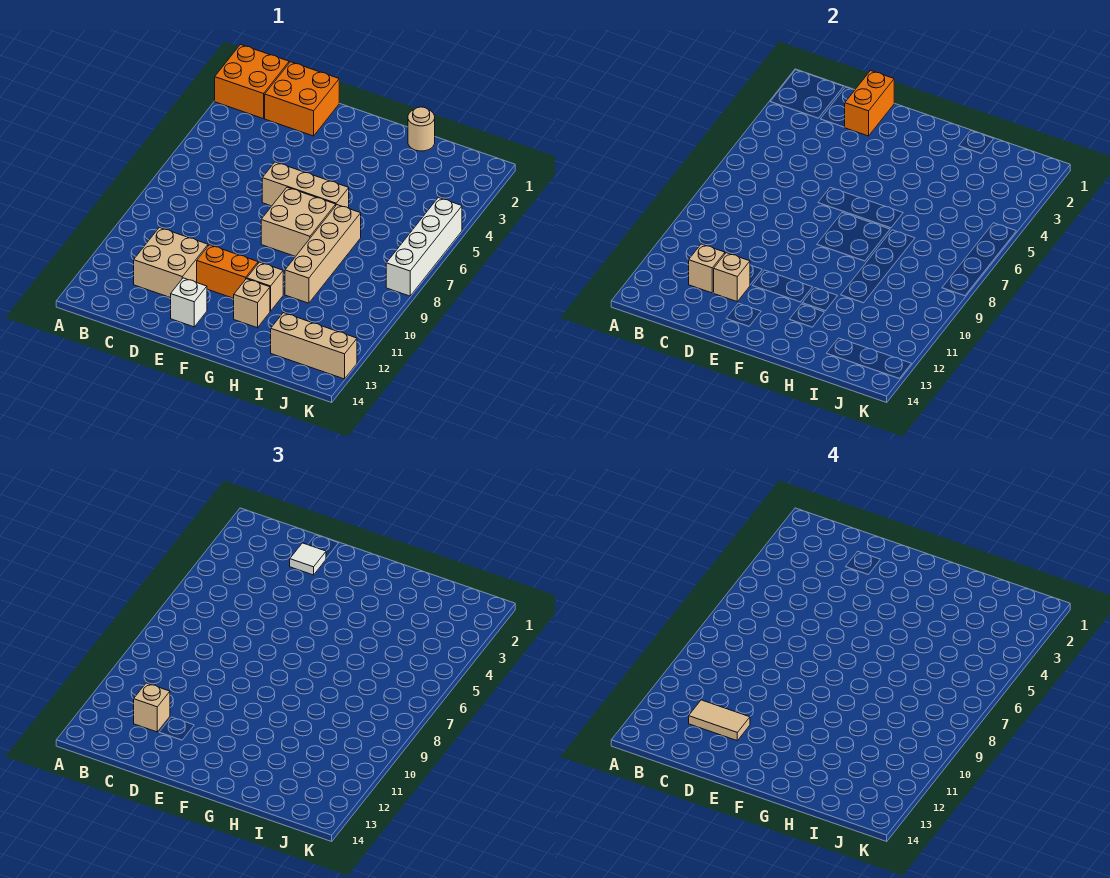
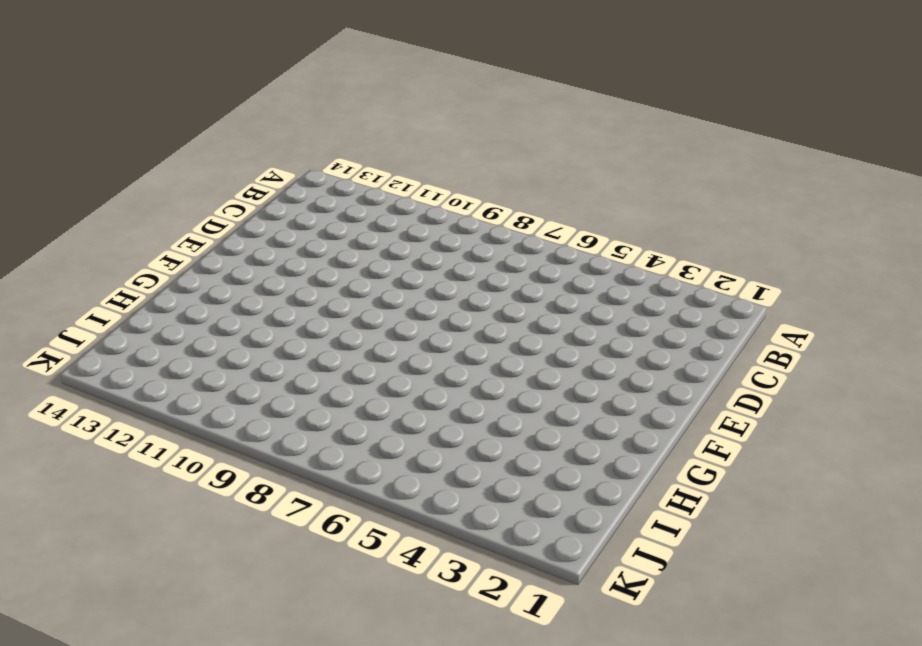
none -> orange brick A1:B2 level 1
none -> orange brick C1:D2 level 1
none -> tan brick C11:D12 level 1

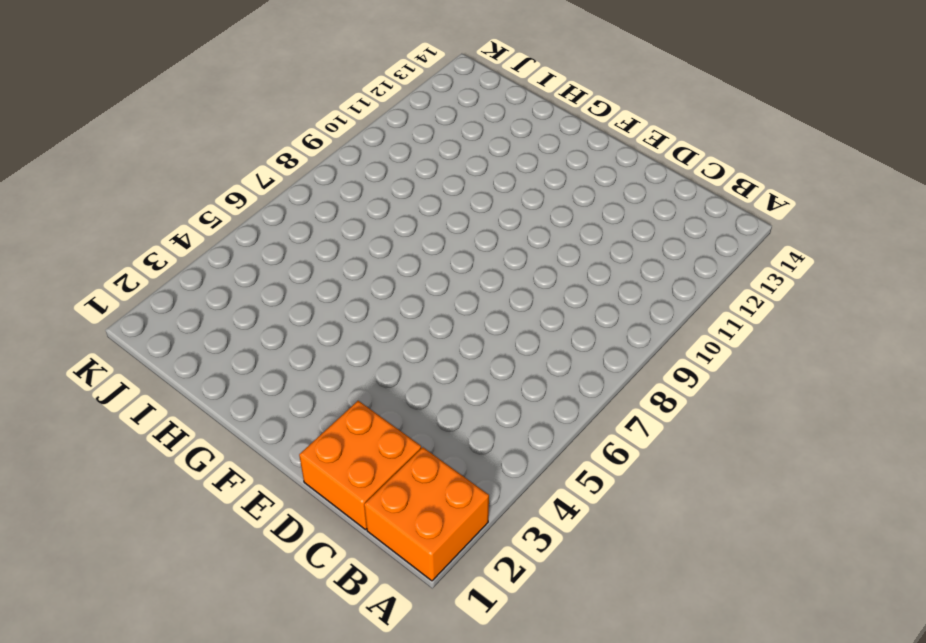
none -> tan brick C11:D12 level 1
none -> tan brick E6:G6 level 1
none -> orange brick E11:F11 level 1

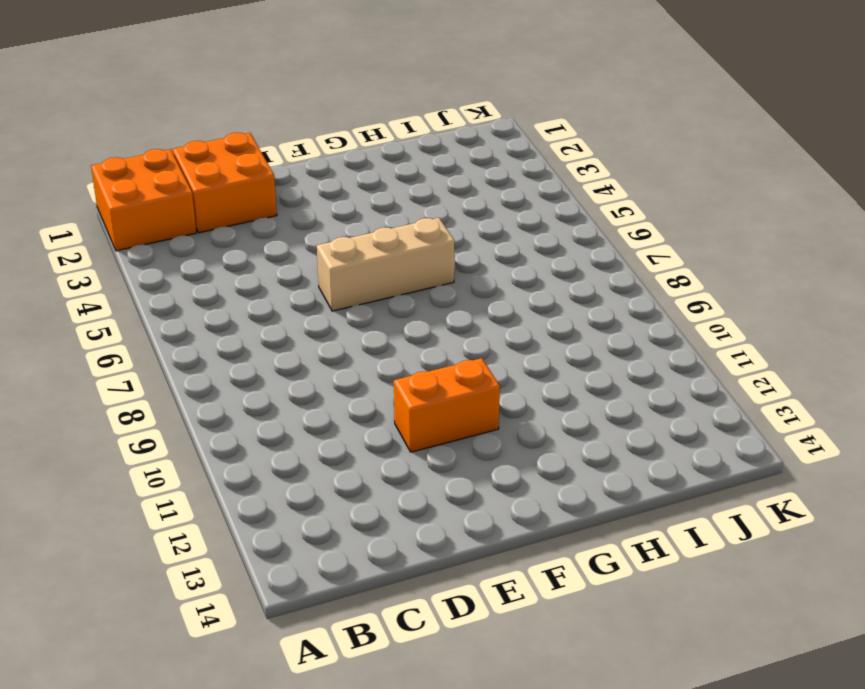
none -> tan brick C11:D12 level 1
none -> white brick E13 level 1
none -> tan brick F7:G8 level 1

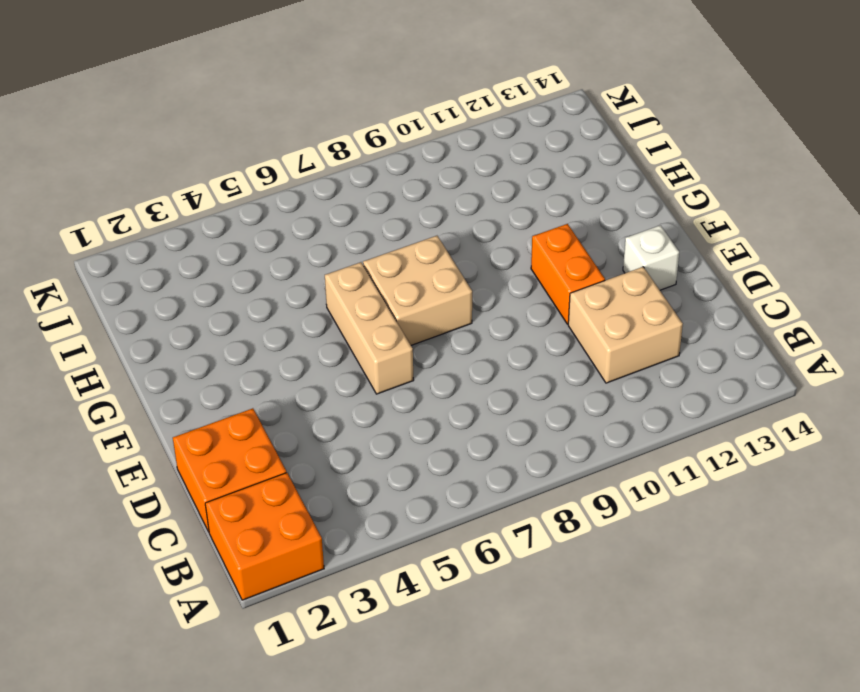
none -> tan brick G11 level 1
none -> tan brick G12 level 1
none -> tan round brick H1 level 1

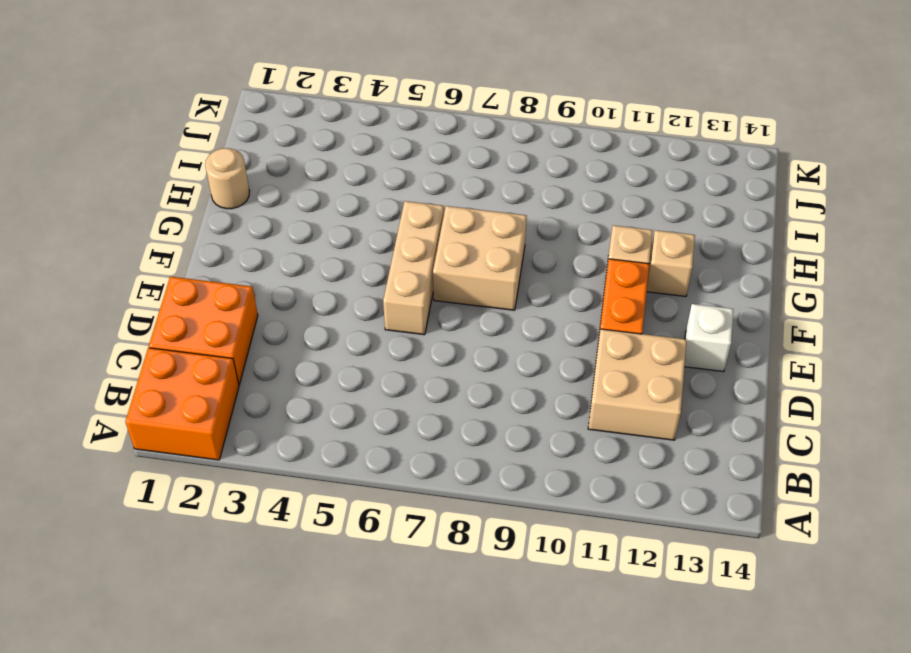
none -> tan brick H7:H10 level 1
none -> tan brick I13:K13 level 1
none -> white brick K5:K8 level 1

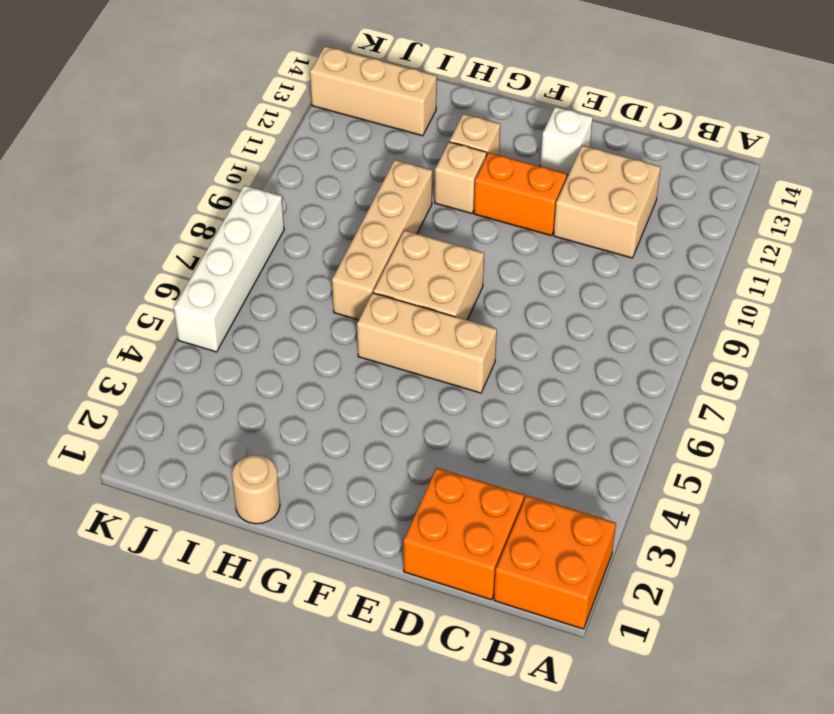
none -> tan brick C12 level 2
none -> orange brick D1:D2 level 2
none -> tan brick D12 level 2

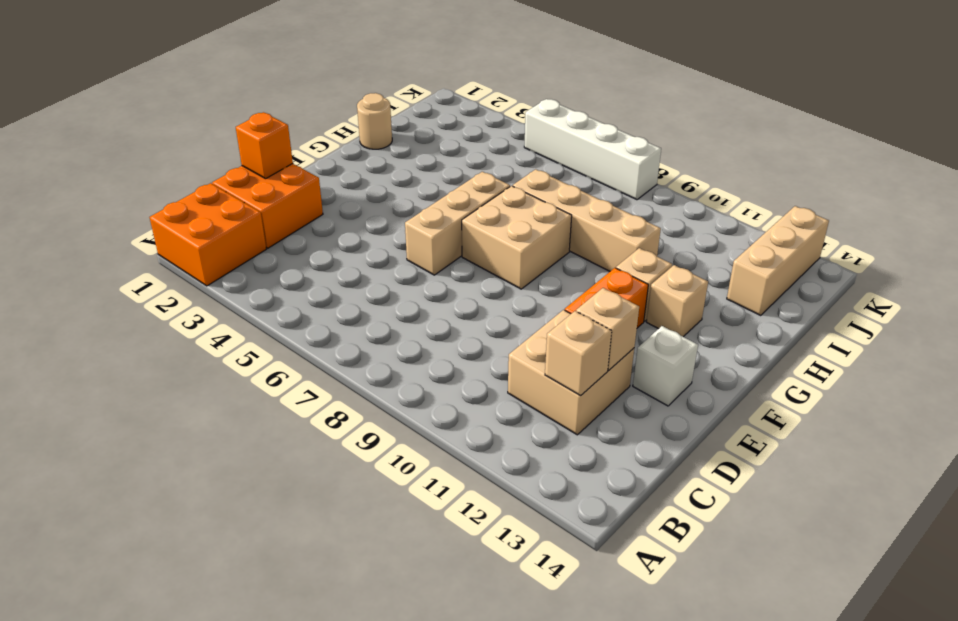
orange brick D1 level 2 -> orange brick D1:D2 level 2
none -> tan brick C12 level 3
none -> white tile D2 level 3
none -> tan tile C12:D12 level 4

